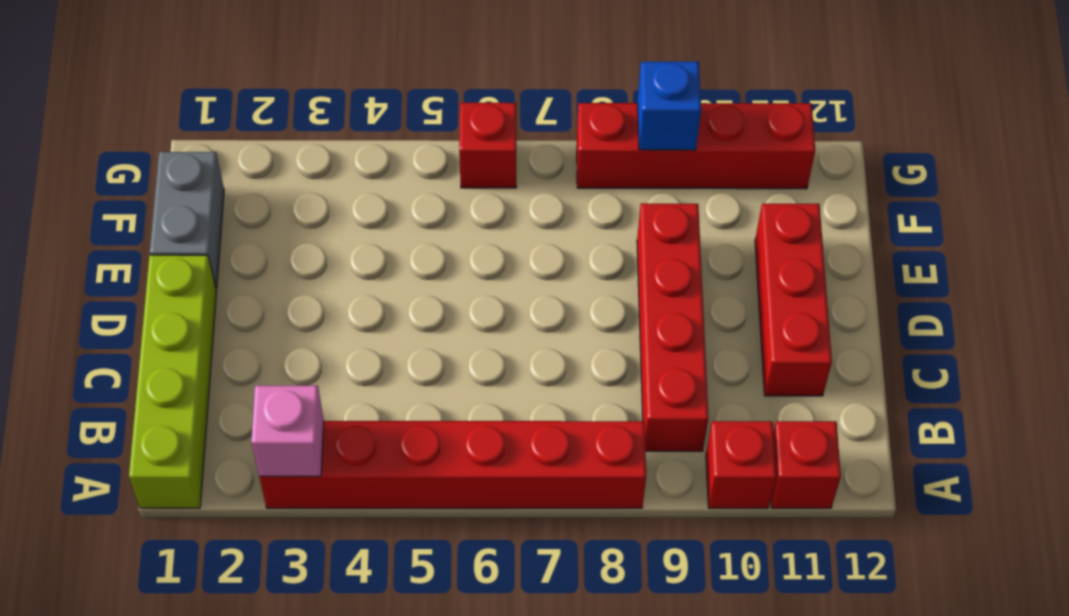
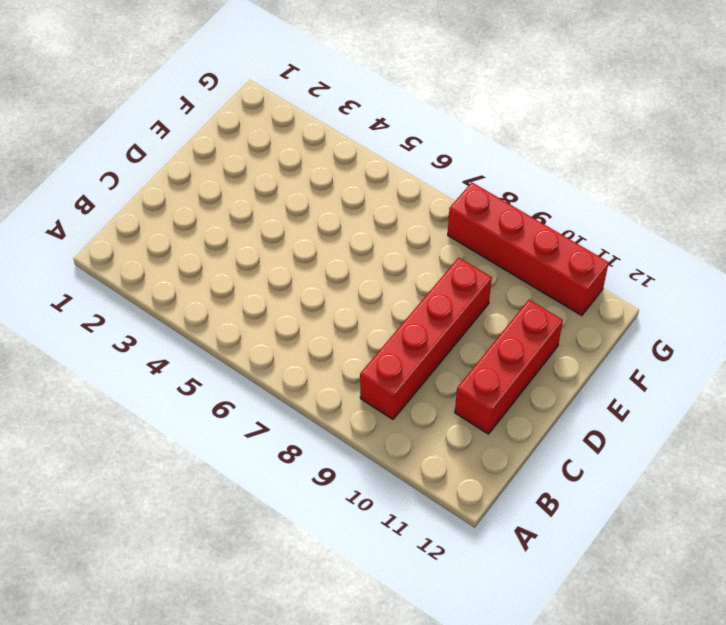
none -> lime brick A1:D1 level 1
none -> red brick A3:A8 level 1

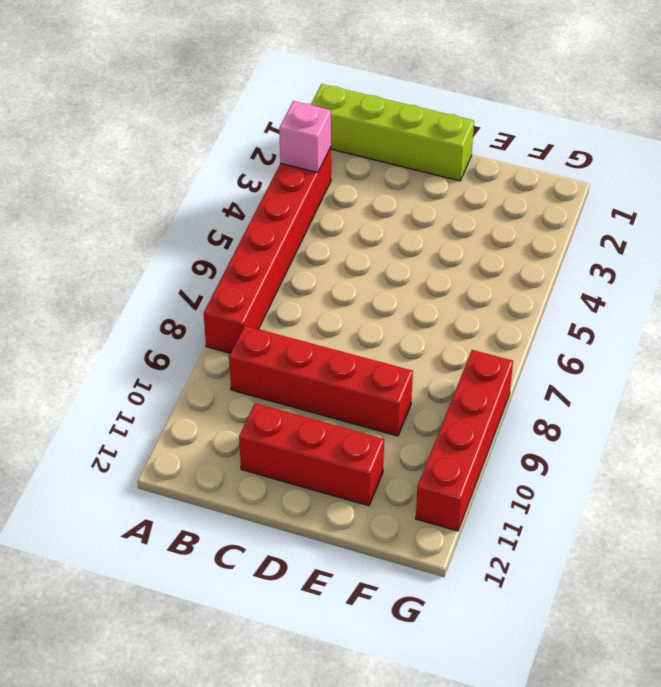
none -> red brick A10 level 1
none -> red brick A11 level 1

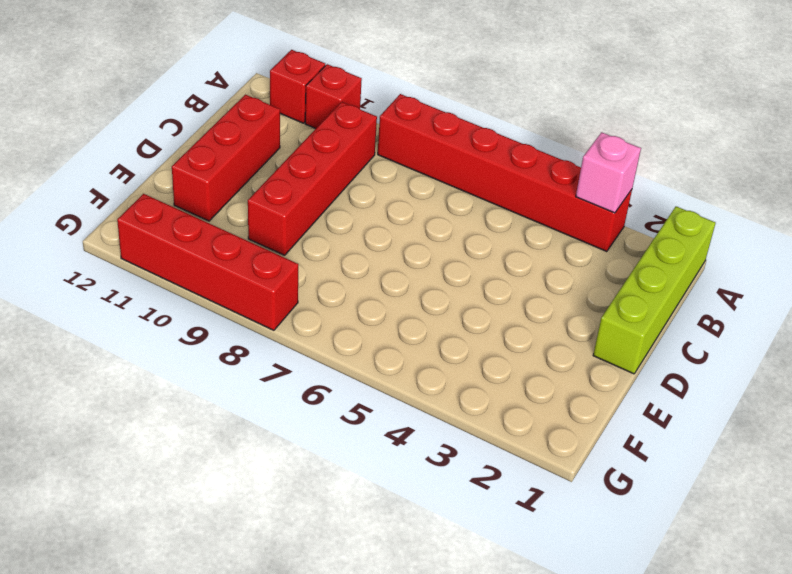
none -> grey brick E1:F1 level 1
none -> red brick G6 level 1

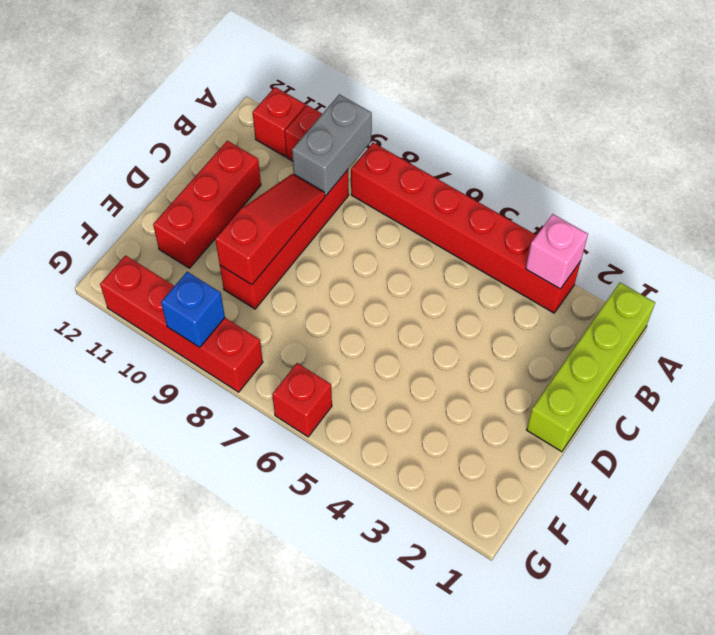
grey brick A9:B9 level 2 -> grey brick E1:F1 level 1
red slope C9:E9 level 2 top E -> none

